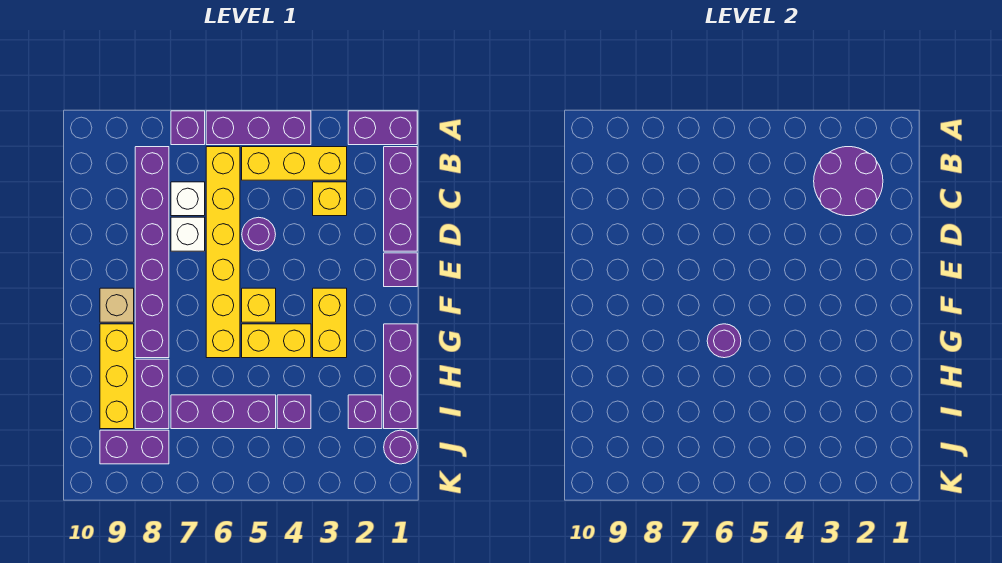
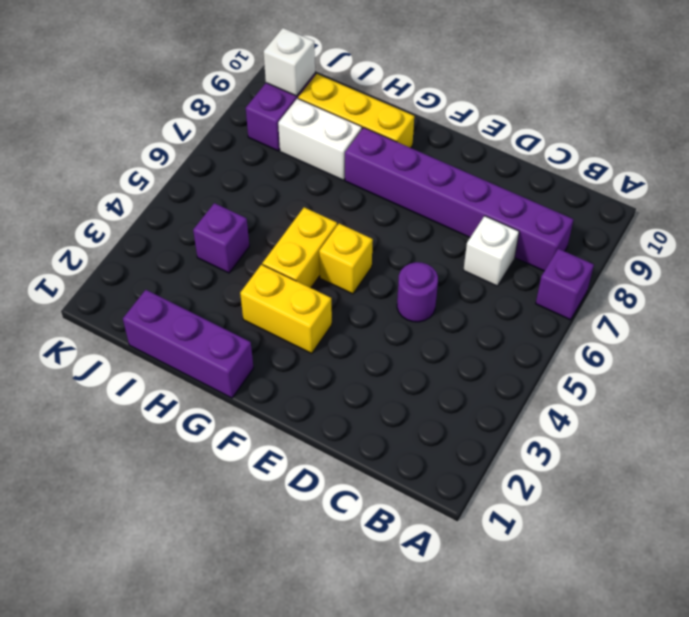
white brick H8:I8 level 1 -> purple brick H8:I8 level 1
white brick J9 level 2 -> white brick D7 level 1
none -> purple brick A1:A2 level 1
none -> purple brick A4:A6 level 1
none -> purple brick B1:D1 level 1

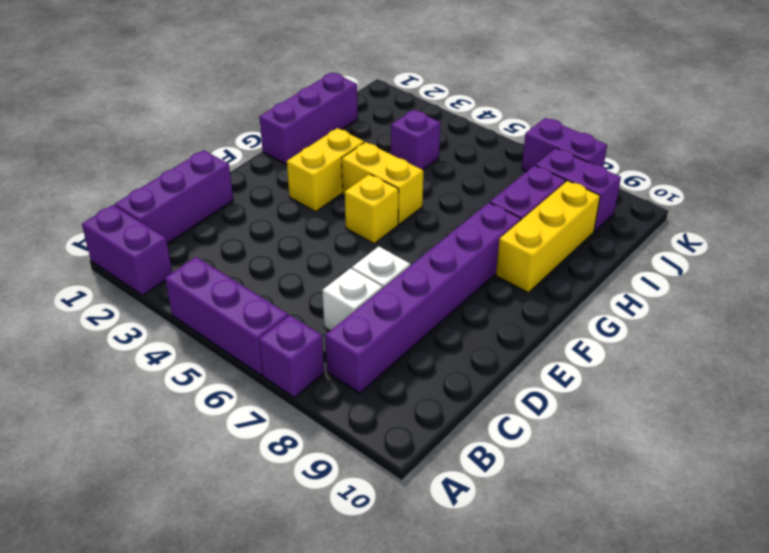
purple brick K7:K8 level 1 -> none
none -> yellow brick B3:B5 level 1
none -> yellow brick B6:G6 level 1
none -> yellow brick C3 level 1

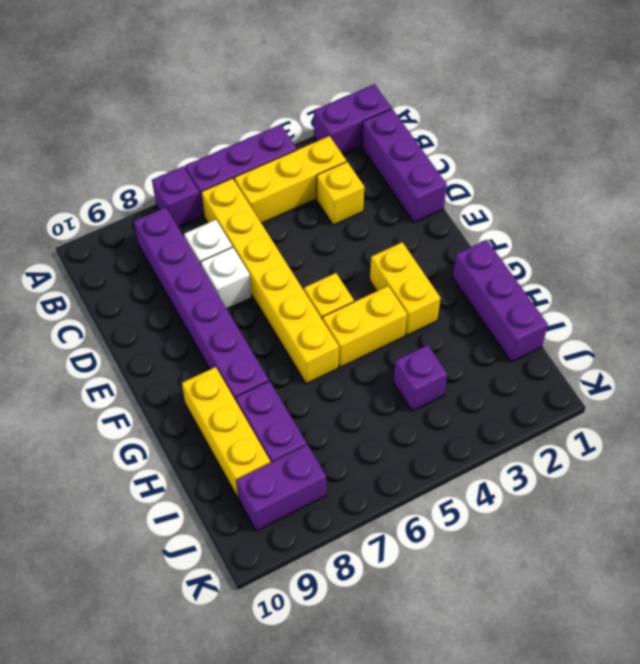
none -> purple round brick D5 level 1
none -> purple brick E1 level 1
none -> tan brick F9 level 1

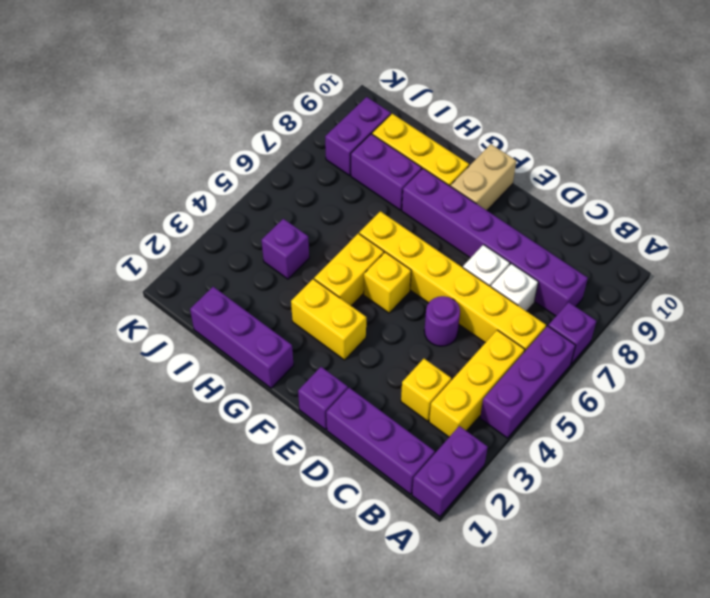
tan brick F9:F10 level 1 -> tan brick F9 level 1
none -> purple brick I2 level 1
none -> purple brick I5:I7 level 1
none -> purple round brick J1 level 1

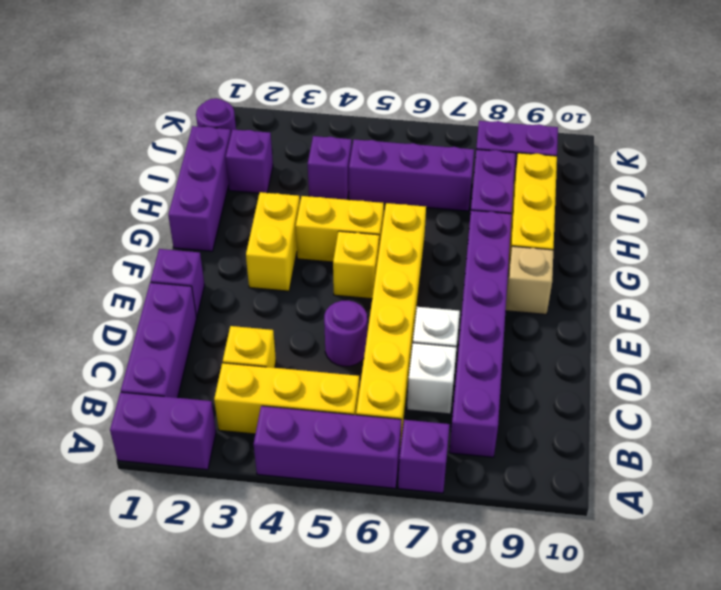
none -> purple round brick B2:C3 level 2
none -> purple round brick G6 level 2

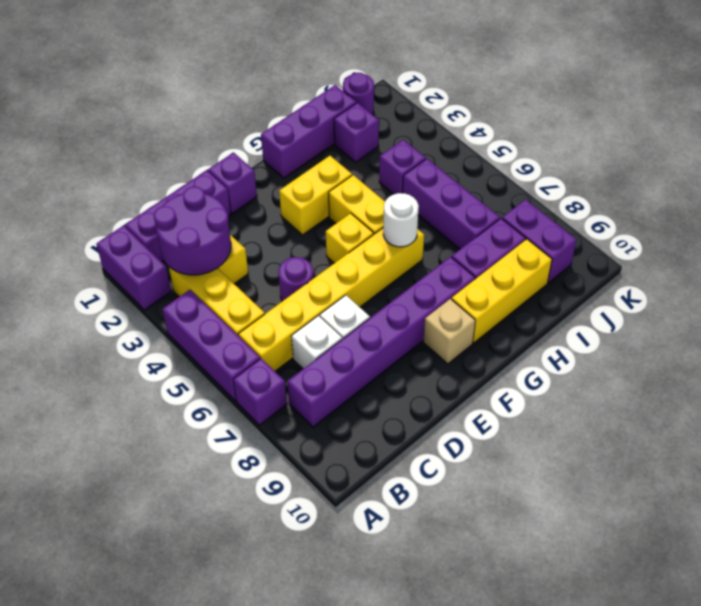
white round brick G6 level 2 -> purple round brick G6 level 2

